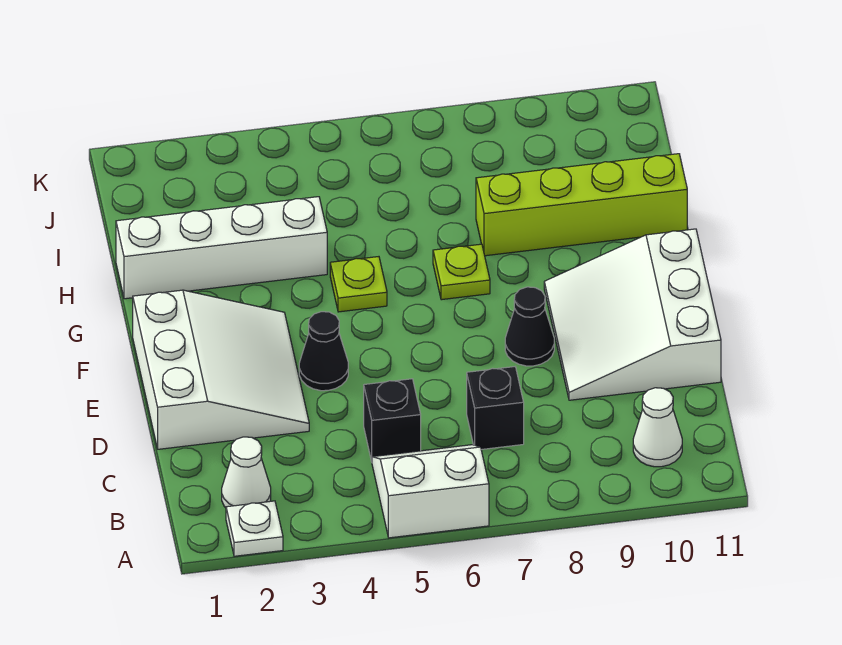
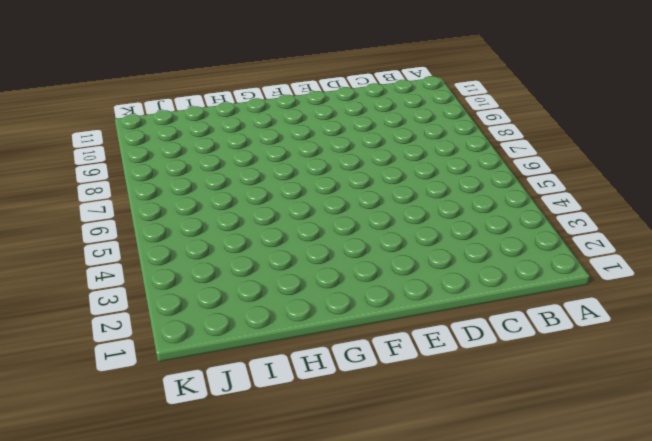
none -> white plate A2 level 1
none -> white slope A5:B6 level 1 top A
none -> white cone B2 level 1

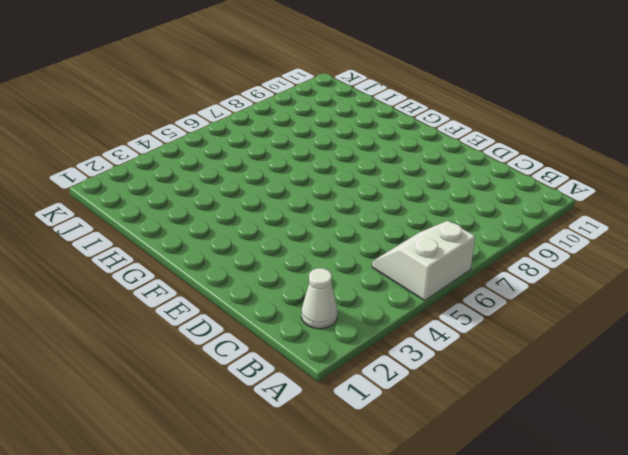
none -> white plate A2 level 1
none -> white cone B10 level 1
none -> black brick C5 level 1

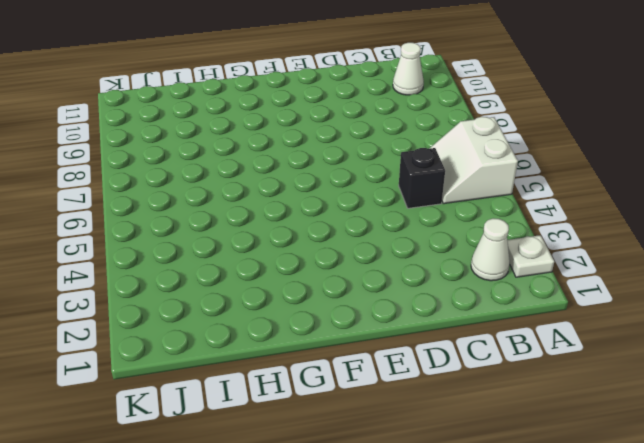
none -> black brick C7 level 1
none -> white slope D1:F3 level 1 top 1
none -> white slope D9:F11 level 1 top 11

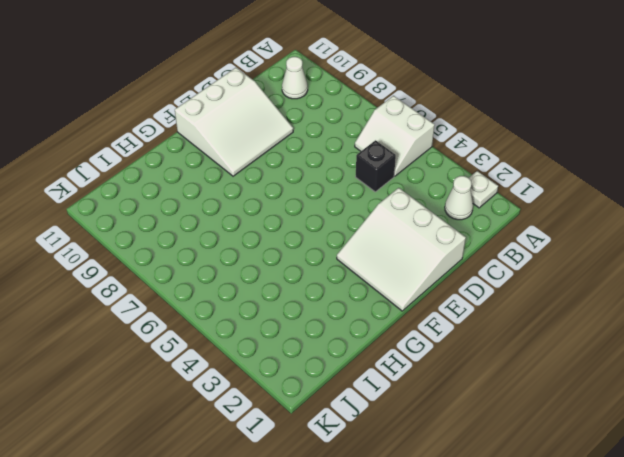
white slope D1:F3 level 1 top D -> white slope D1:F3 level 1 top 1
none -> black brick C7 level 1
none -> black cone E4 level 1
none -> black cone E8 level 1

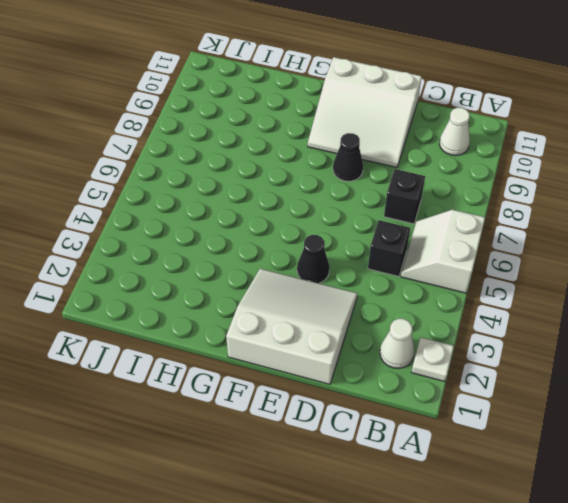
none -> lime plate G5 level 1
none -> lime plate G7 level 1
none -> white brick H1:H4 level 1

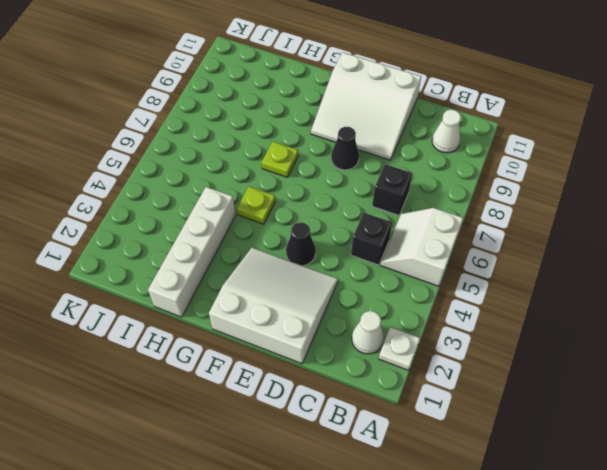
none -> lime brick H8:H11 level 1

